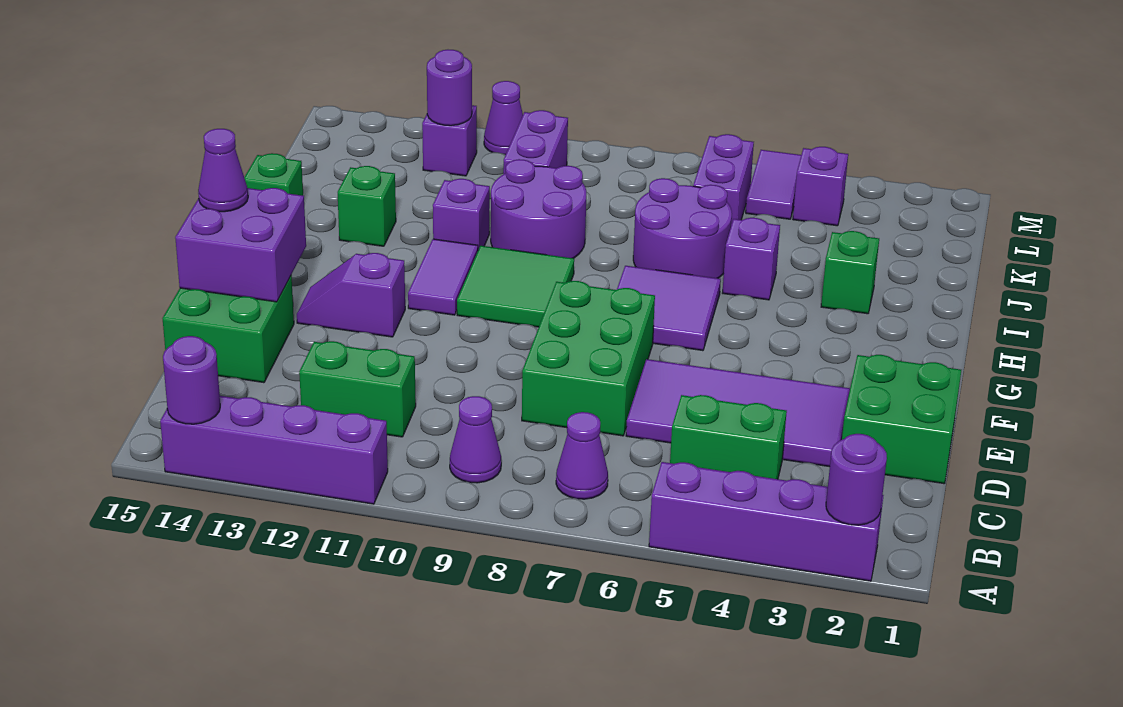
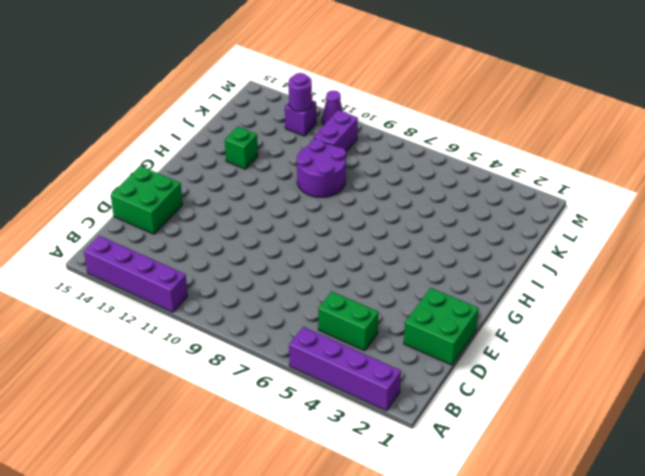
none -> purple cone B7 level 1
none -> purple cone B9 level 1
none -> green brick C11:C12 level 1
none -> purple tile D3:E6 level 1

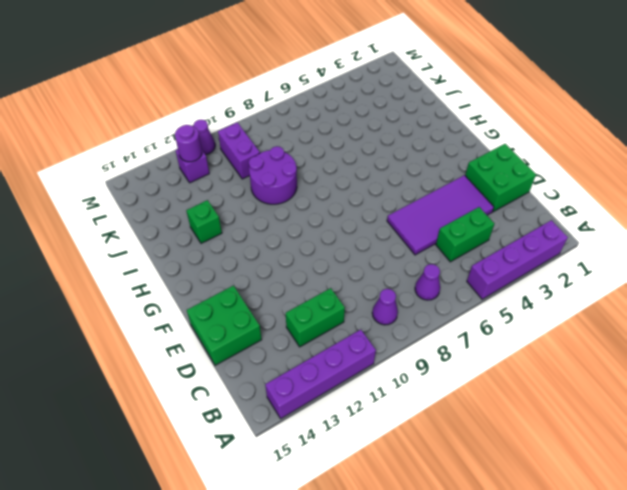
none -> green brick D7:F8 level 1
none -> purple slope F12:F13 level 1 top 12
none -> purple tile G6:H7 level 1
none -> green tile G9:H10 level 1

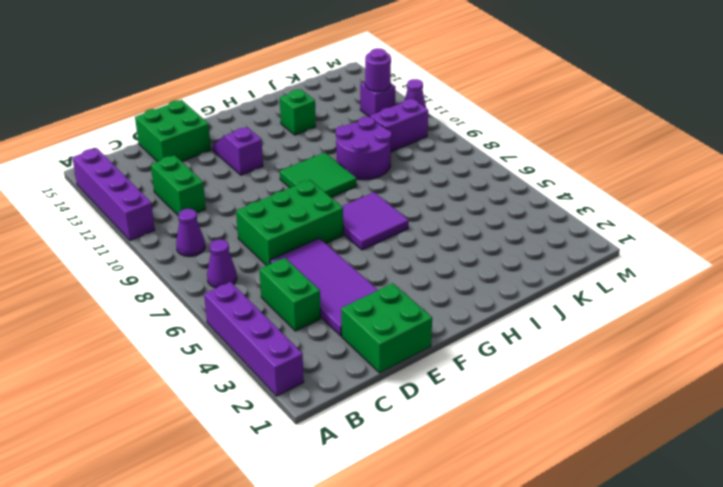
none -> purple tile G11:H11 level 1
none -> green brick I3 level 1
none -> purple brick I5 level 1
none -> purple round brick I6:J7 level 1

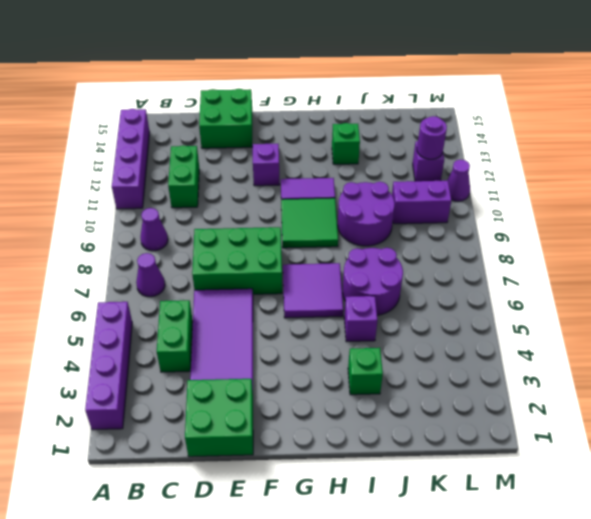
none -> purple brick I11 level 1
none -> green brick I15 level 1
none -> purple brick K6:L6 level 1
none -> purple brick L4 level 1

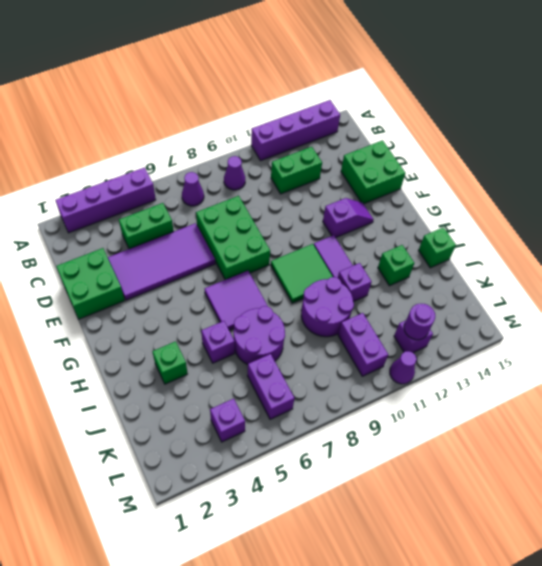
none -> purple tile L5:M5 level 1
none -> purple round brick A2 level 2
none -> purple round brick A14 level 2
none -> purple brick E14:F15 level 2

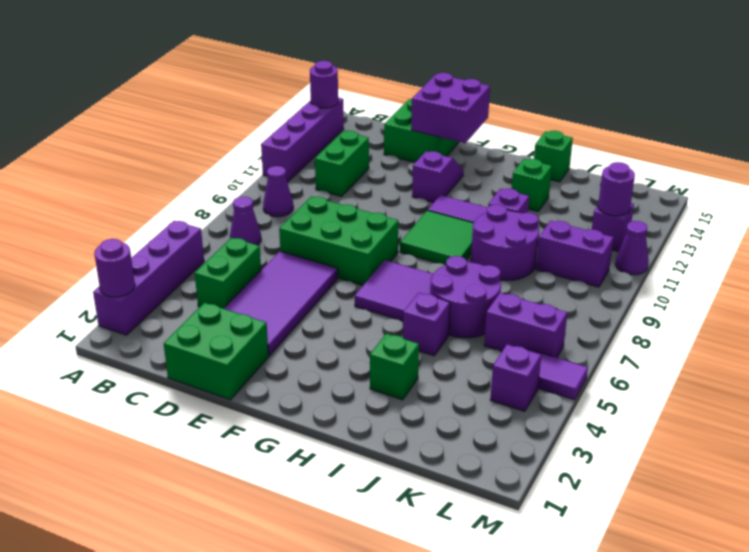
none -> purple cone F15 level 3

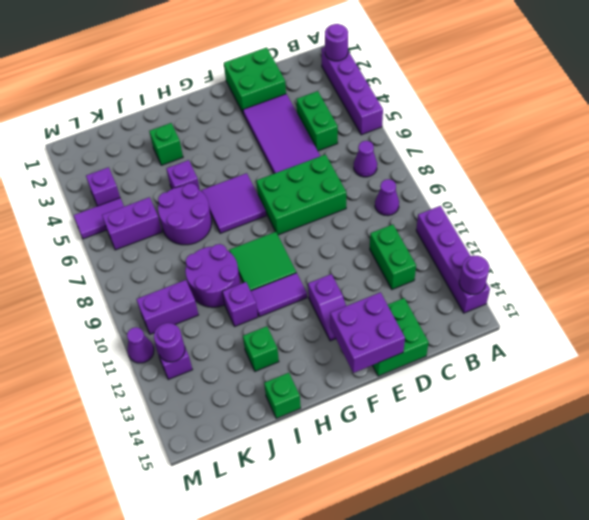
none -> purple cone F15 level 3

